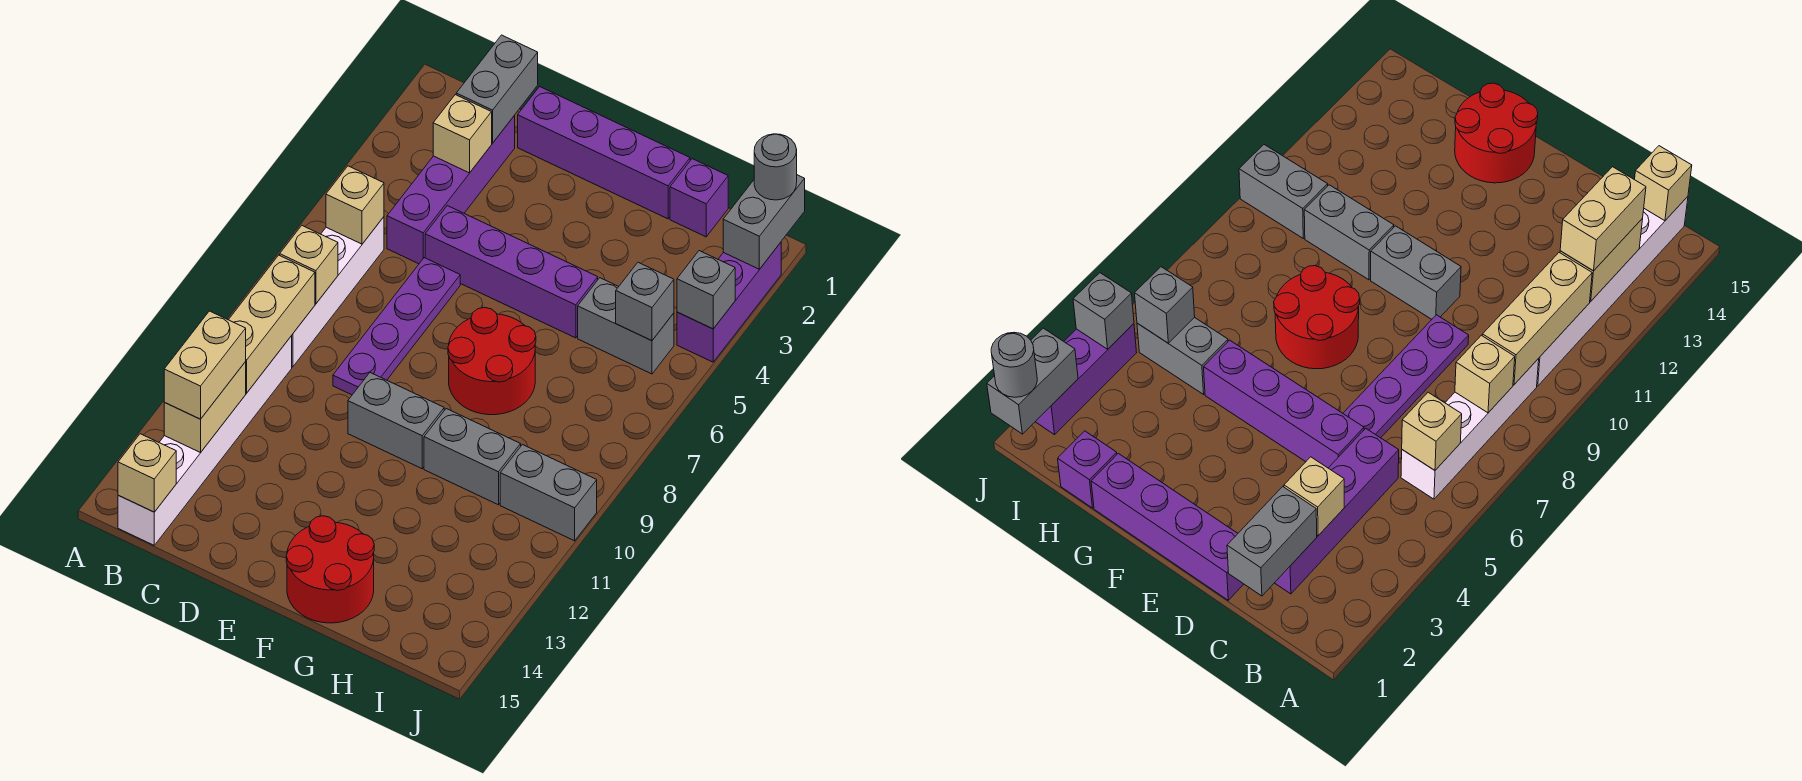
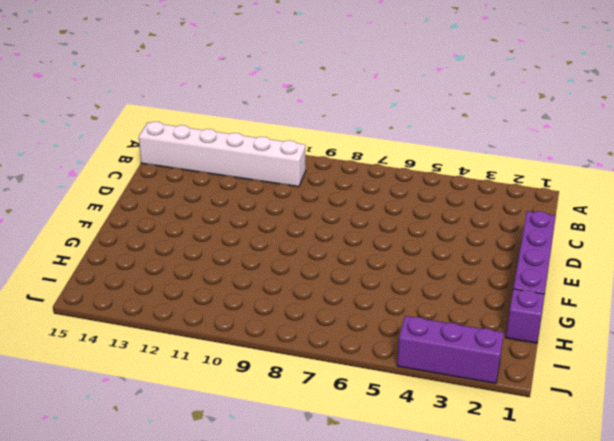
none -> white brick B6:B9 level 1
none -> purple brick C2:C5 level 1
none -> purple brick D5:G5 level 1

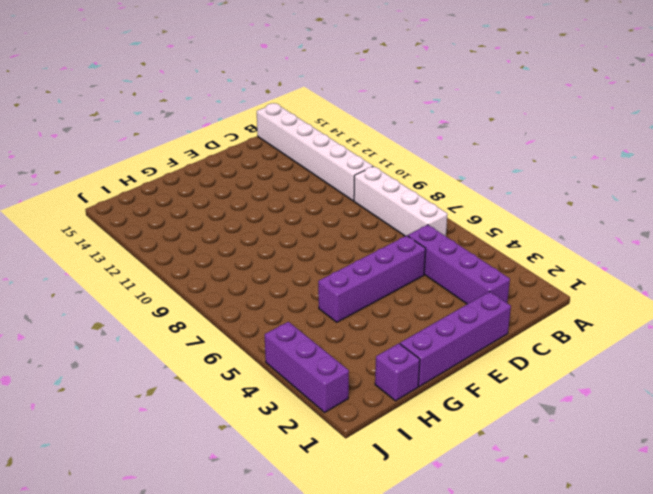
none -> purple plate D6:D9 level 1
none -> grey brick E10:F10 level 1
none -> red round brick F7:G8 level 1

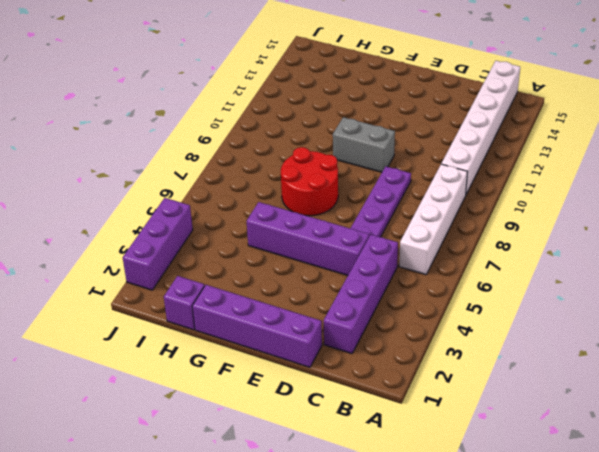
none -> red round brick F14:G15 level 1
none -> grey brick G10:H10 level 1
none -> grey brick H5:I5 level 1

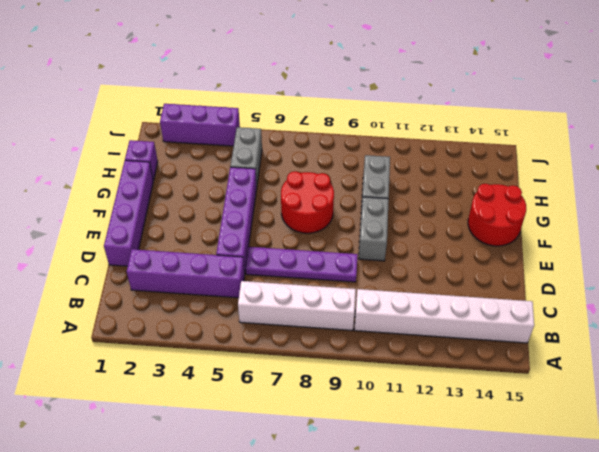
none -> grey brick I10:J10 level 1
none -> tan brick B6 level 2
none -> tan brick B8 level 2

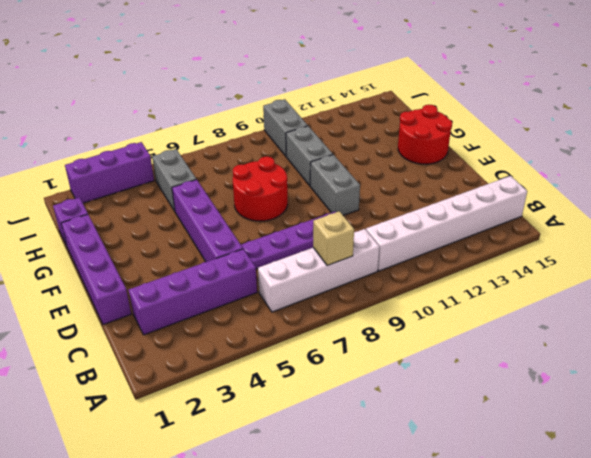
none -> tan brick B6 level 2
none -> tan brick B9:B11 level 2
none -> tan brick B12:B13 level 2

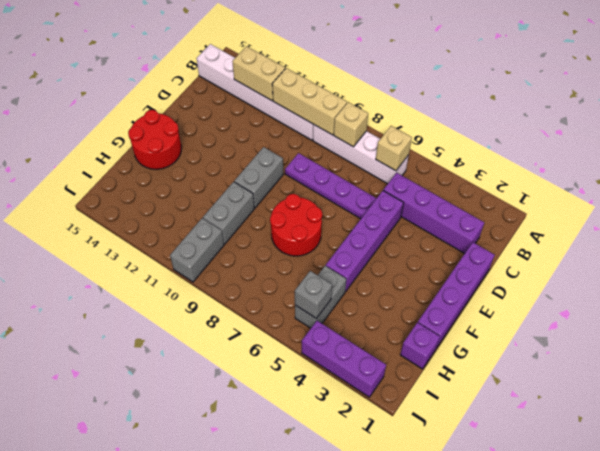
none -> tan brick B15 level 2
none -> grey brick C1:C2 level 2
none -> tan brick C3 level 2

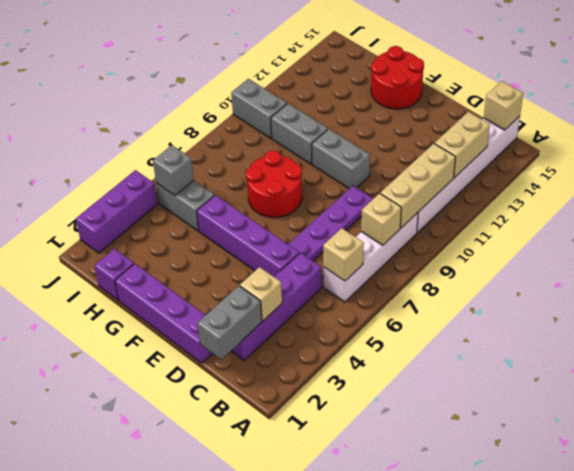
none -> grey brick J1:J2 level 2
none -> grey brick J4 level 2
none -> tan brick B12:B13 level 3

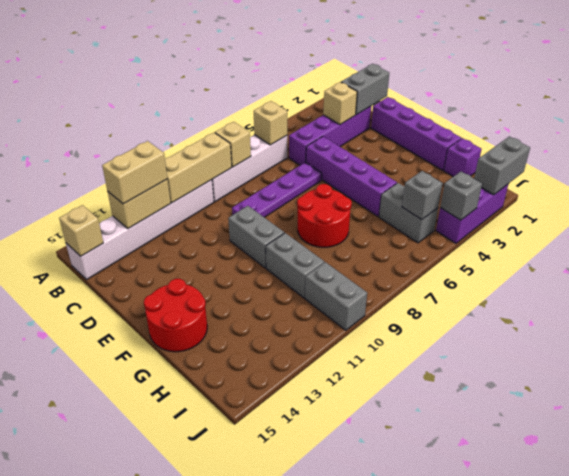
none -> grey round brick J1 level 3

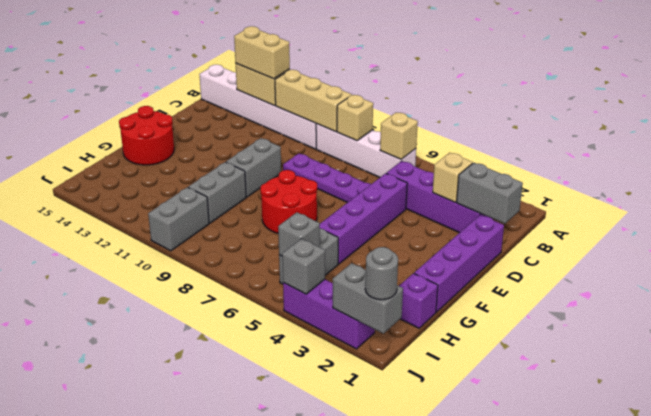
none -> tan brick B15 level 2

